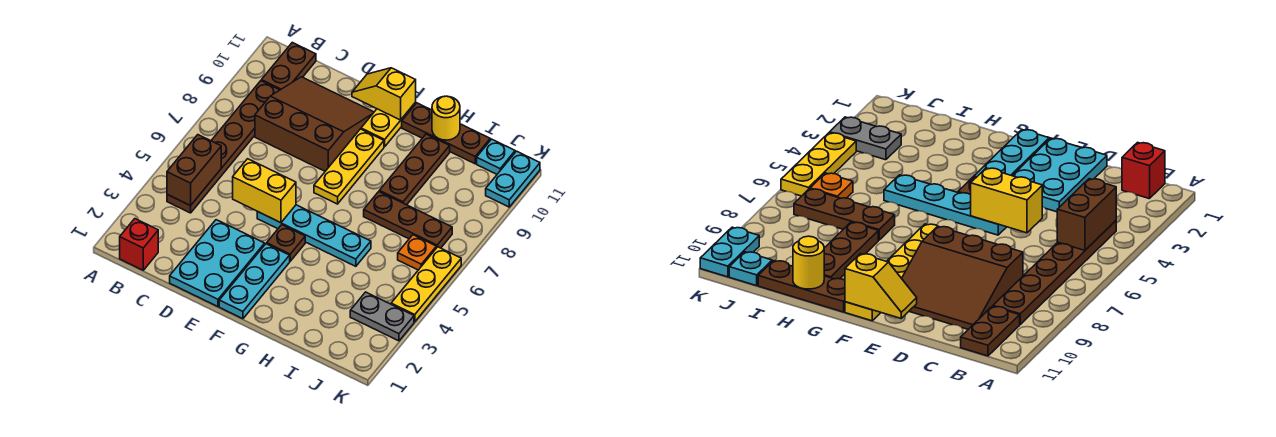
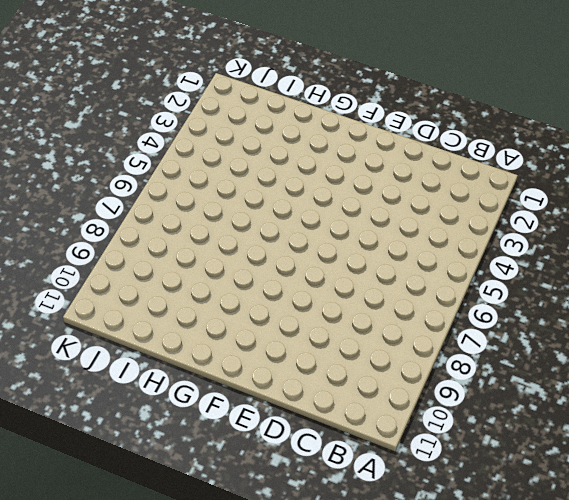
none -> red brick B1 level 1
none -> brown plate B4:B9 level 1
none -> brown plate B10:B11 level 1

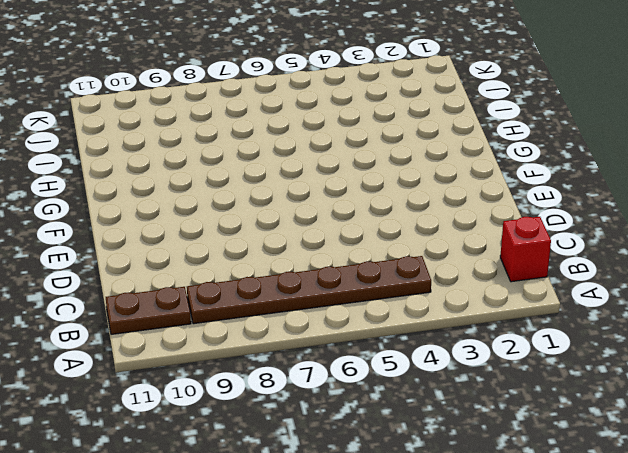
none -> brown slope C8:E10 level 1 top 8
none -> cyan plate D1:E3 level 1
none -> cyan plate E5:H5 level 1

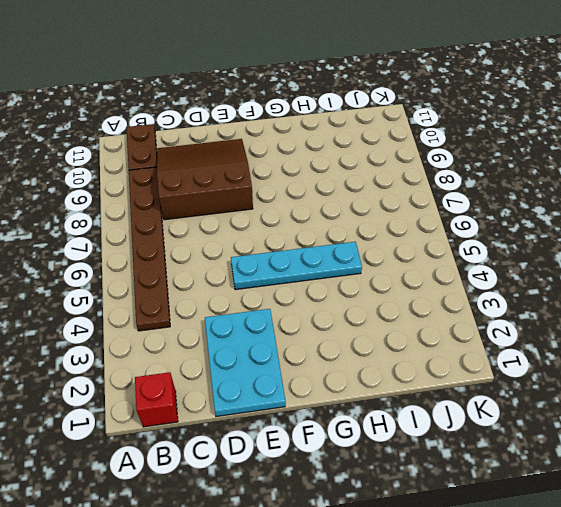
none -> cyan plate F1:F3 level 1
none -> brown plate F4 level 1
none -> yellow plate F7:F9 level 1

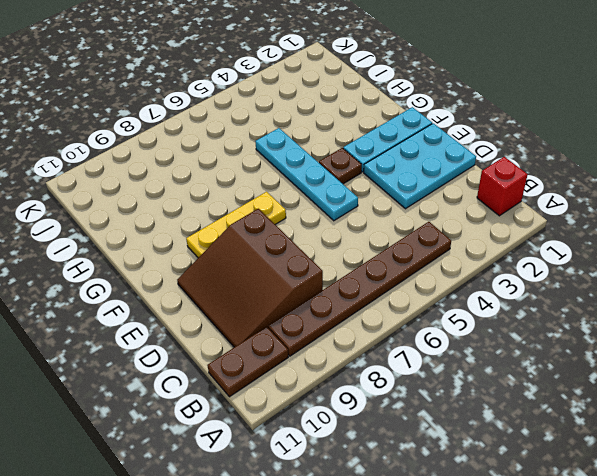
none -> yellow plate F10:F11 level 1
none -> brown plate G11:I11 level 1
none -> brown plate H7:J7 level 1

